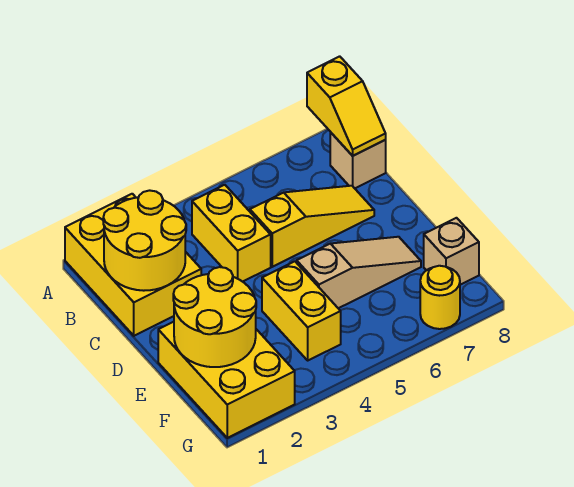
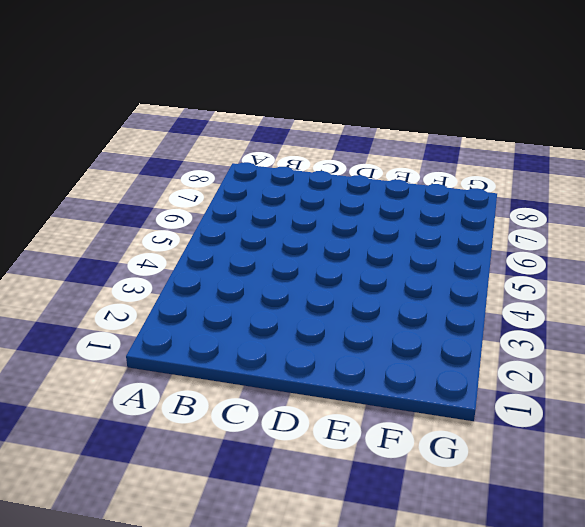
none -> yellow brick A1:C2 level 1
none -> yellow brick B4:C4 level 1
none -> tan brick B8 level 1

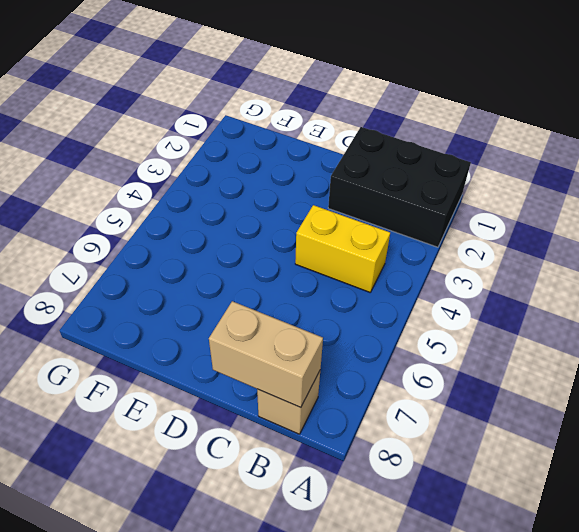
black brick A1:C2 level 1 -> yellow brick A1:C2 level 1
tan brick B8:C8 level 2 -> yellow slope A8:B8 level 2 top A
none -> yellow slope C5:C7 level 1 top 5
none -> yellow brick E1:G2 level 1
none -> yellow brick E4:F4 level 1

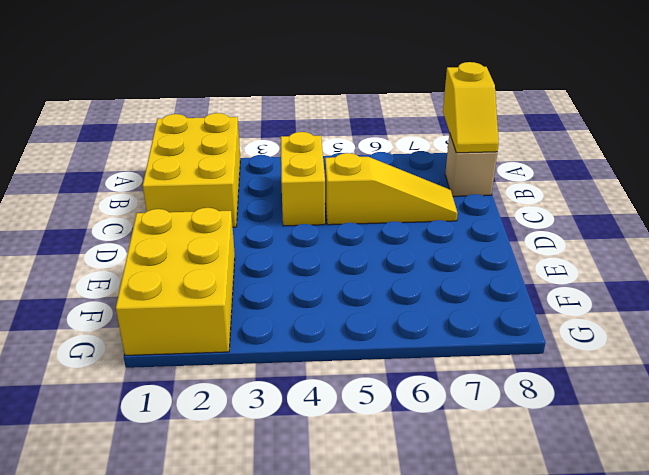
none -> yellow brick E4:F4 level 1
none -> tan slope E5:E7 level 1 top 5
none -> tan brick F8 level 1

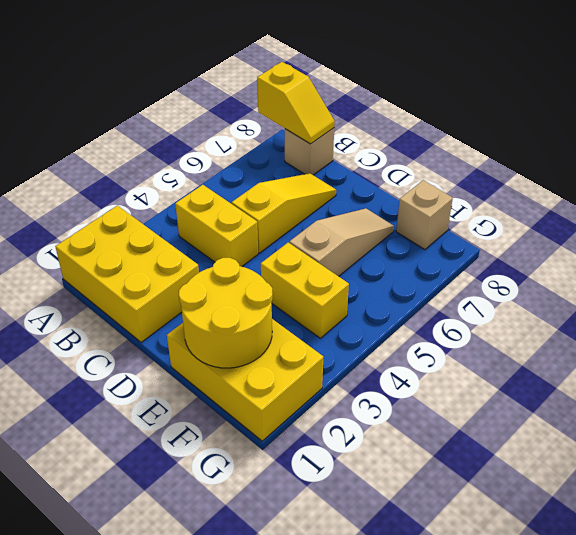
none -> yellow round brick G7 level 1
none -> yellow round brick B1:C2 level 2

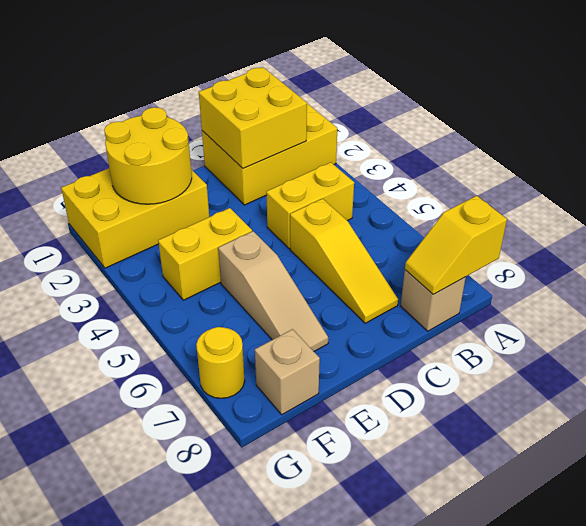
yellow brick B1:C2 level 2 -> yellow round brick B1:C2 level 2

